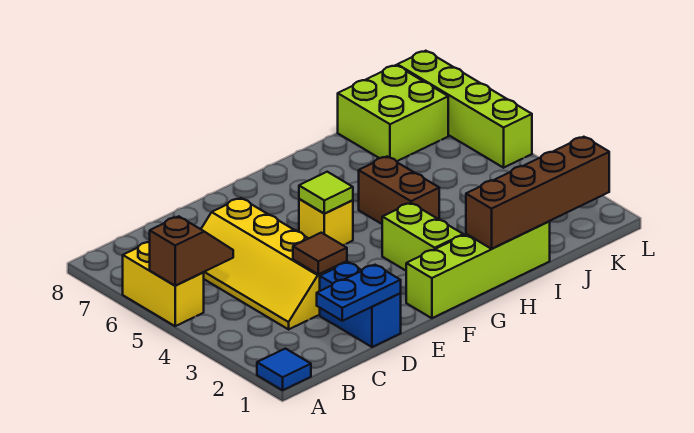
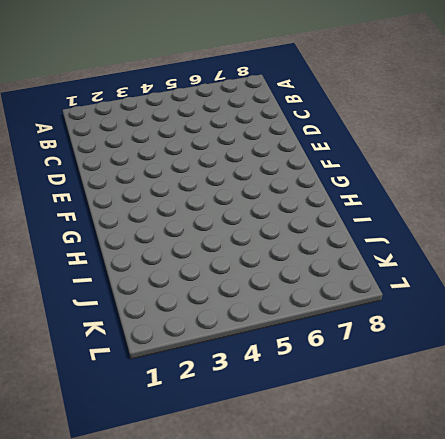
none -> blue tile A1 level 1
none -> yellow brick A5:A6 level 1
none -> yellow slope C3:D6 level 1 top D

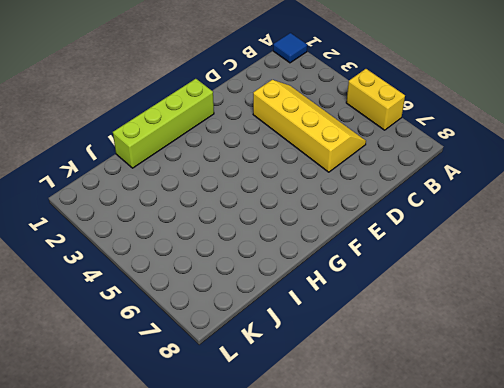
none -> blue brick D1:D2 level 1
none -> yellow brick F5 level 1
none -> lime brick G2:G3 level 1

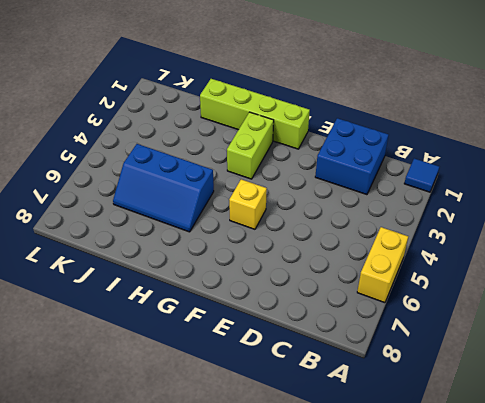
blue brick C1:D2 level 1 -> blue brick D1:D2 level 1
blue slope H5:J6 level 1 top 5 -> brown brick H4:H5 level 1
none -> yellow slope C3:D6 level 1 top D
none -> lime brick J7:K8 level 1
none -> lime brick L5:L8 level 1

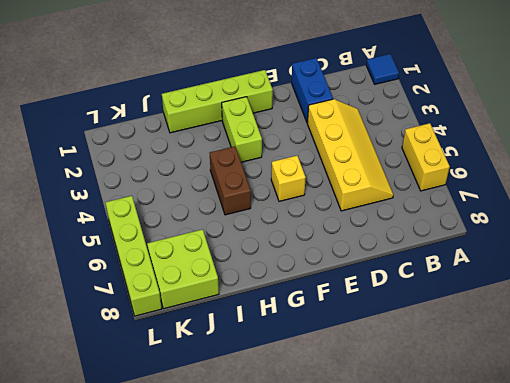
none -> brown slope A5:B5 level 2 top A
none -> blue plate C1:D1 level 2
none -> brown tile D3 level 2

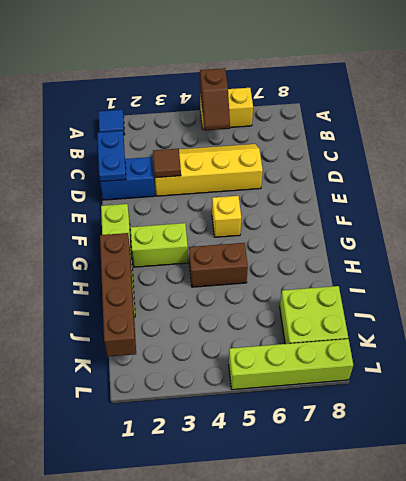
none -> lime tile F5 level 2

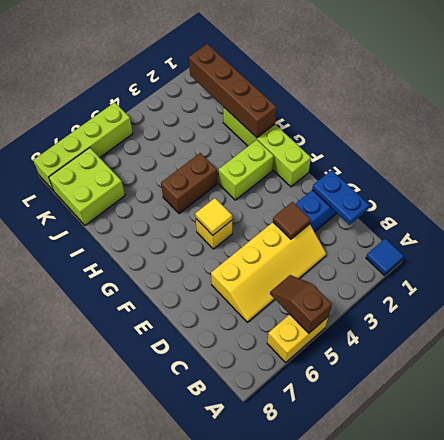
yellow tile F5 level 2 -> lime tile F5 level 2

